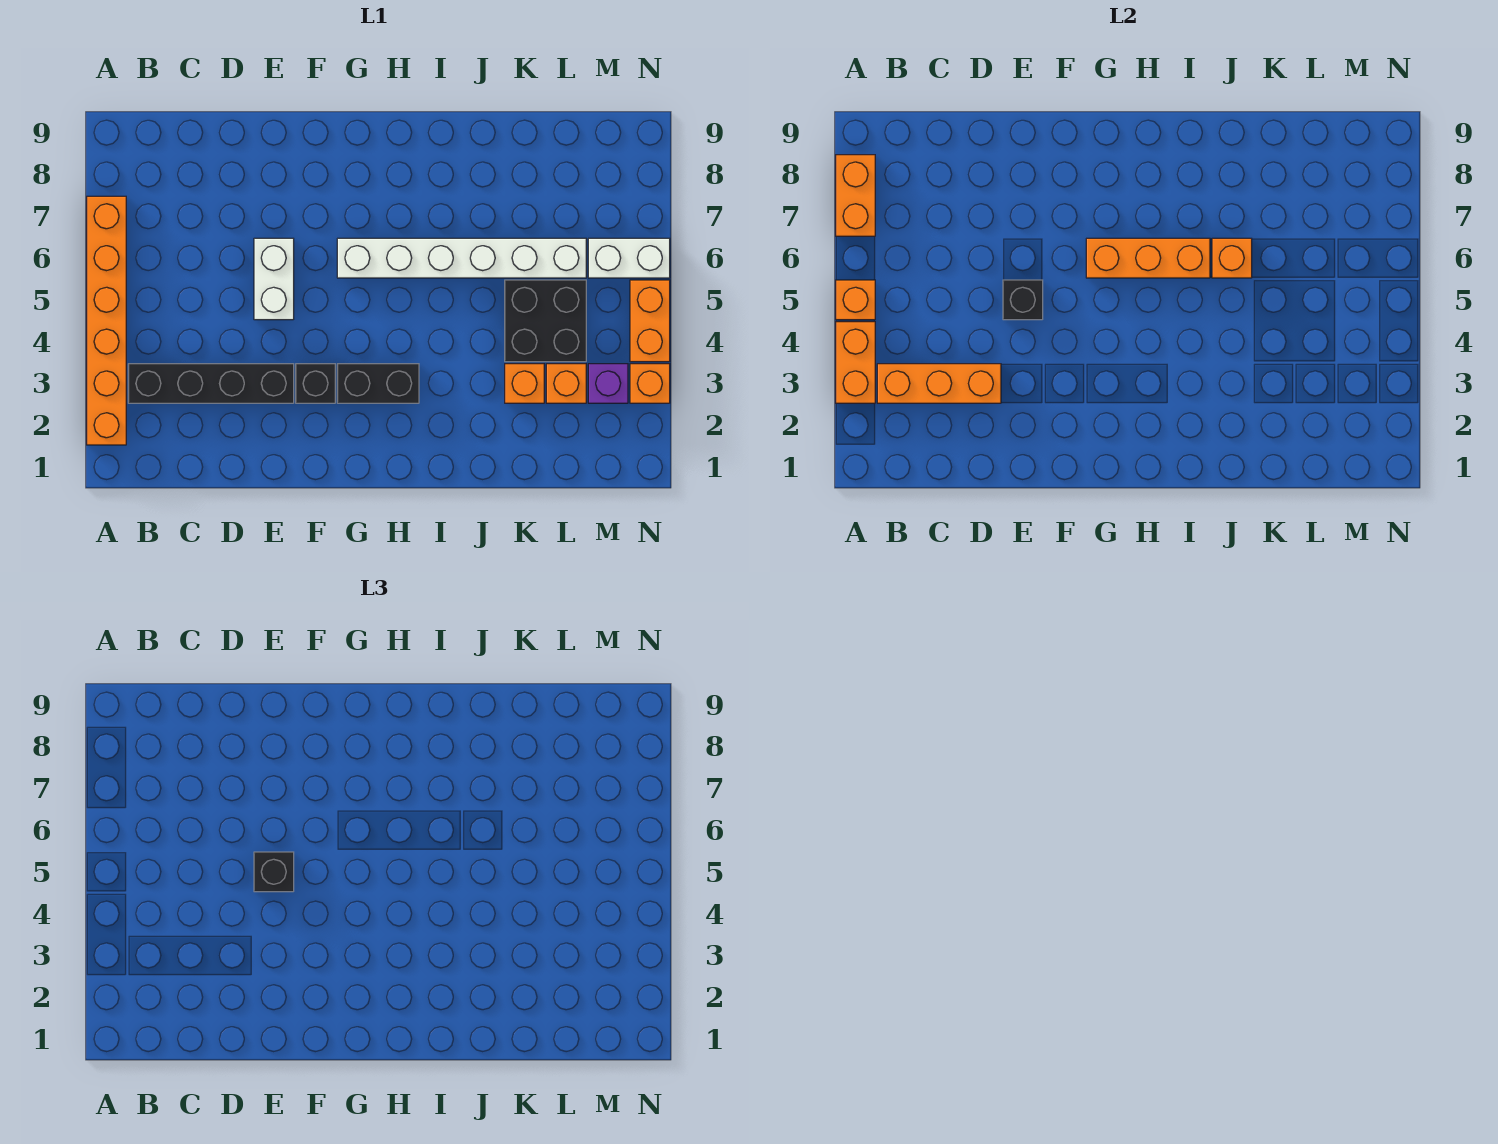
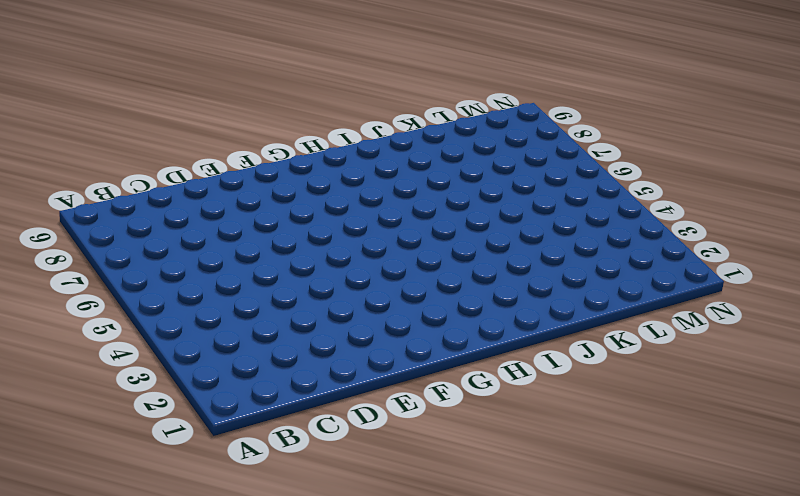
none -> orange brick A2:A7 level 1
none -> black brick B3:E3 level 1
none -> white brick E5:E6 level 1

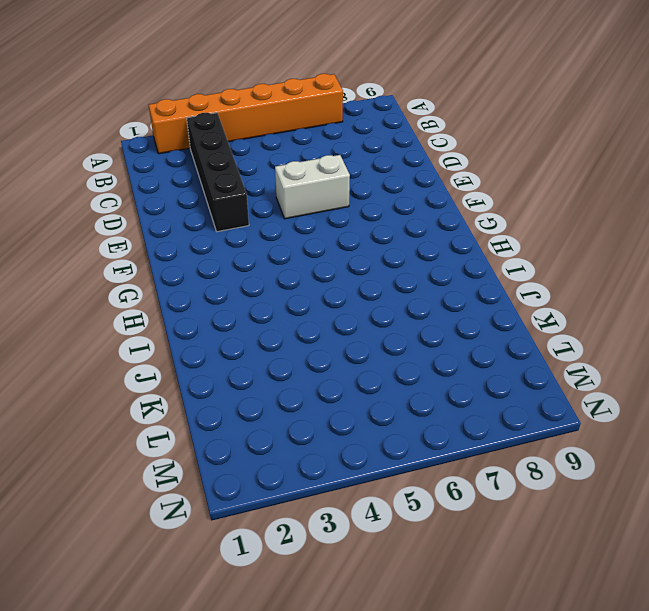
none -> black brick F3 level 1
none -> black brick G3:H3 level 1
none -> white brick G6:L6 level 1

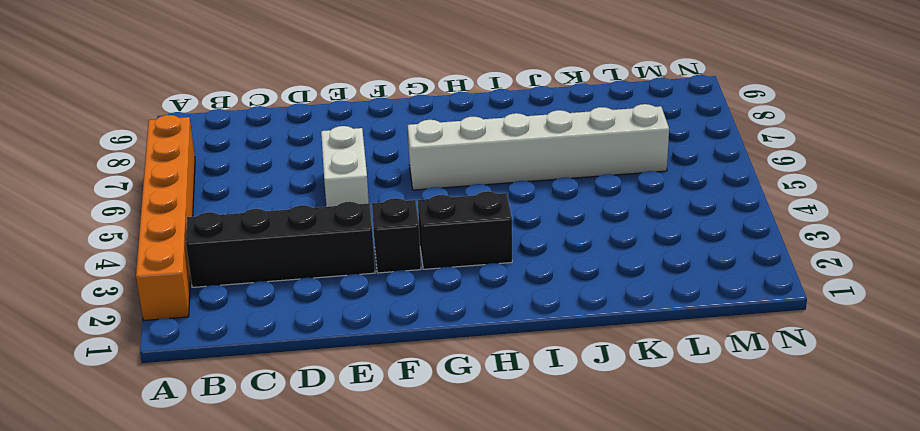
none -> orange brick K3 level 1
none -> black brick K4:L5 level 1
none -> orange brick L3 level 1

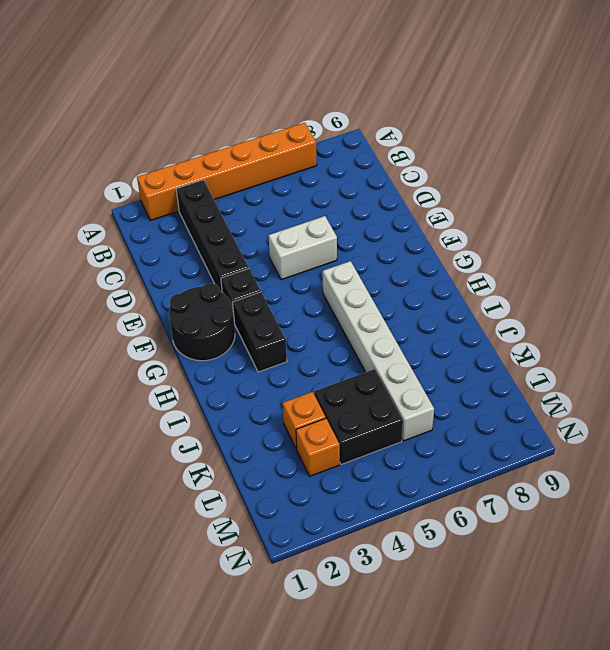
black round brick F1:G2 level 1 -> none
none -> purple brick M3 level 1
none -> white brick M6:N6 level 1
none -> orange brick N3 level 1

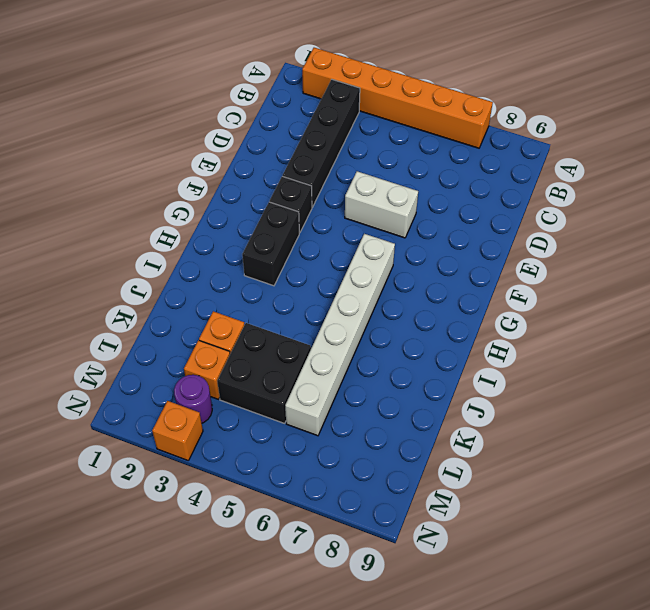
purple round brick M3 level 1 -> purple brick M3 level 1
none -> white brick M6:N6 level 1
none -> orange brick N4:N5 level 1
none -> orange brick A3:A4 level 2

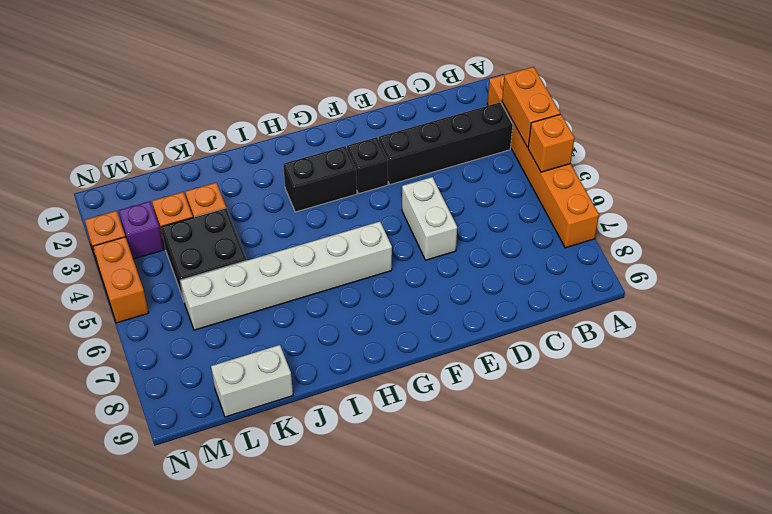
white brick K9:L9 level 1 -> white brick M6:N6 level 1
none -> orange brick A7:A8 level 2
none -> orange brick B3:D3 level 2
none -> black brick E5 level 2

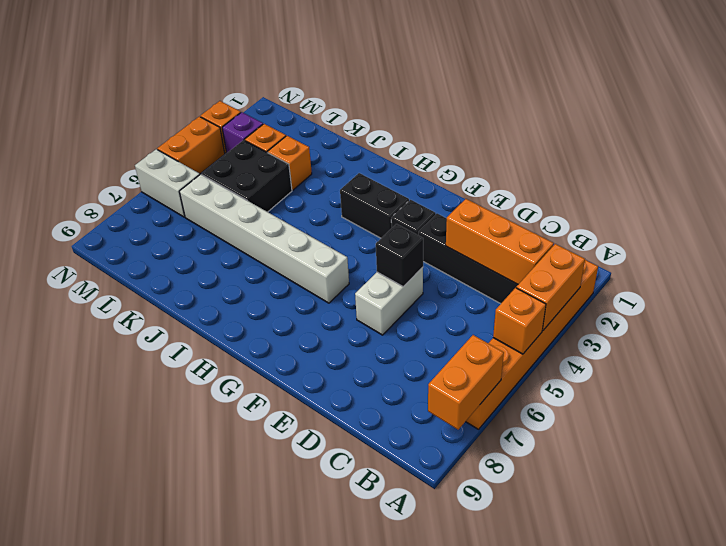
none -> orange brick G6:I6 level 2
none -> orange brick J6 level 2
none -> black brick E5 level 3

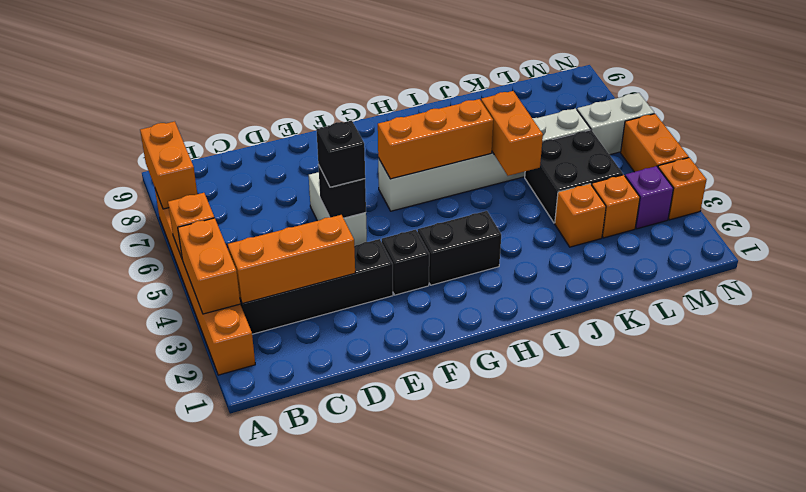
orange brick J5:J6 level 2 -> orange brick J6 level 2

